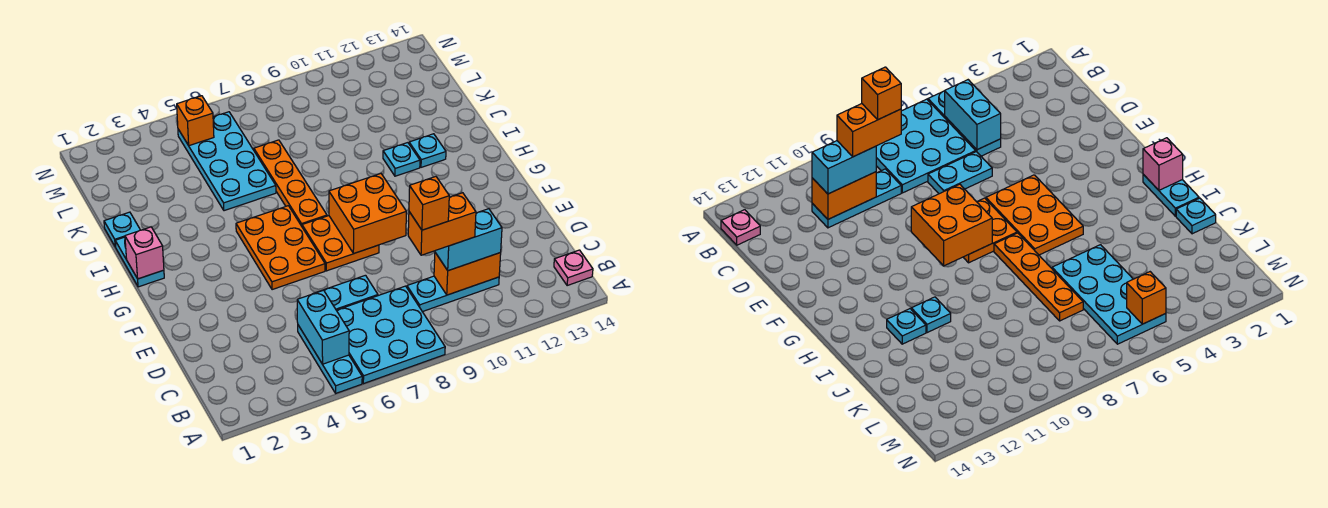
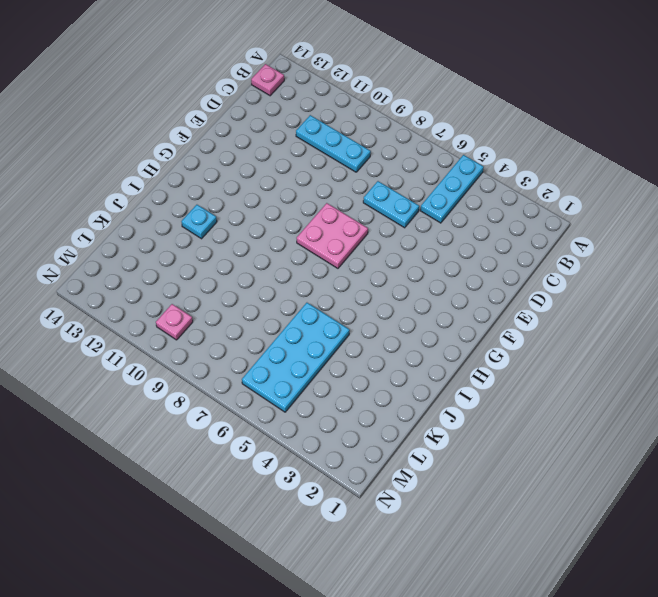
pink plate F7:G8 level 1 -> orange plate F7:G8 level 1
pink plate M10 level 1 -> none
none -> cyan plate A6:C8 level 1
none -> orange plate F5:H6 level 1
none -> cyan plate H1:I1 level 1

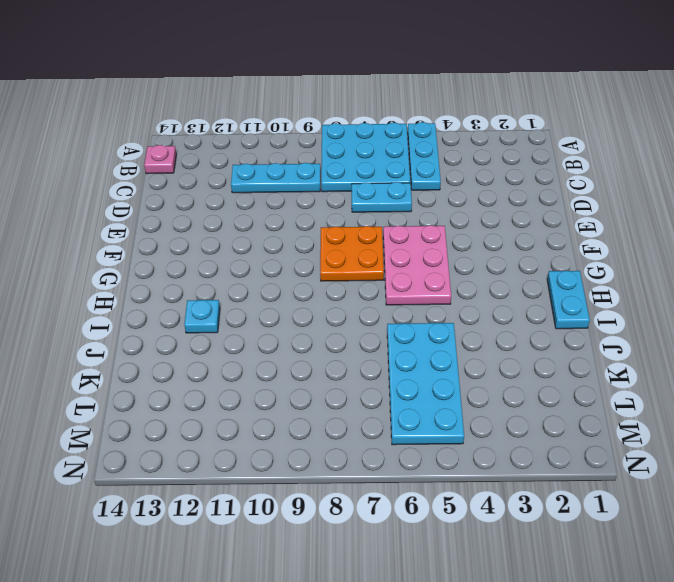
pink plate F5:H6 level 1 -> orange plate F5:H6 level 1
none -> orange plate H7:K7 level 1
none -> cyan plate I11 level 1
none -> cyan plate J1 level 1

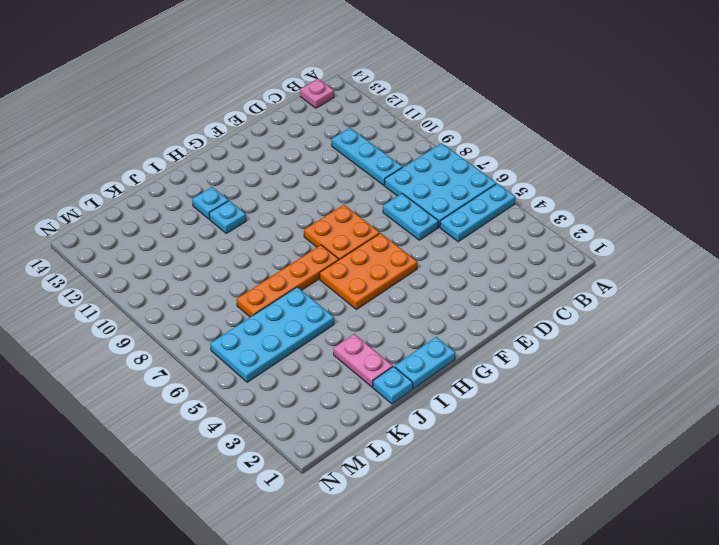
pink plate J2:J3 level 1 -> none
none -> cyan brick B5:C5 level 2
none -> orange brick C10:C11 level 2
none -> orange brick F8:G9 level 2

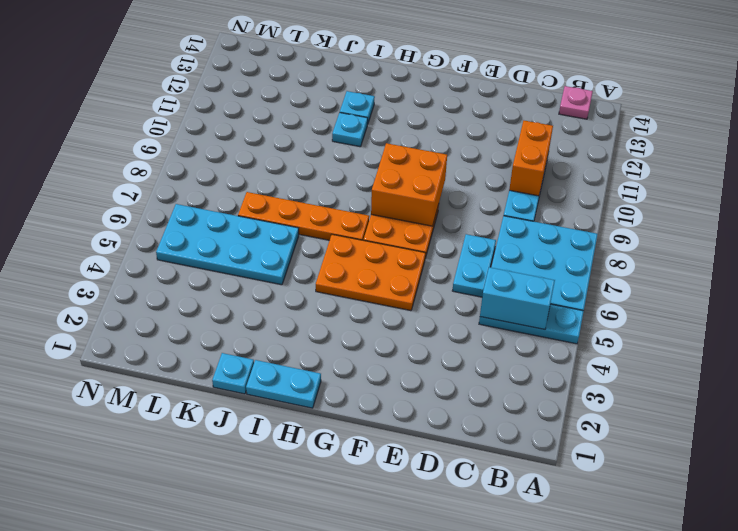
none -> pink brick H1 level 2
none -> orange brick M5 level 2
none -> cyan brick C10:C11 level 3

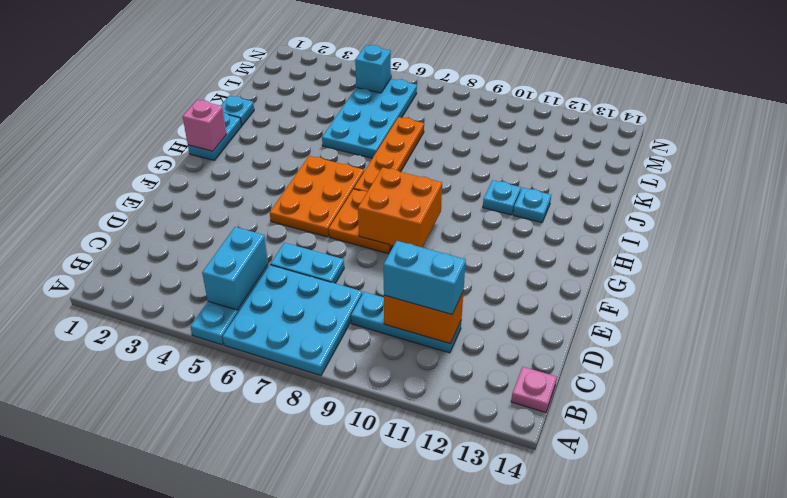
cyan brick M5 level 2 -> orange brick M5 level 2
none -> orange brick C9:C10 level 4
none -> orange brick C9 level 5

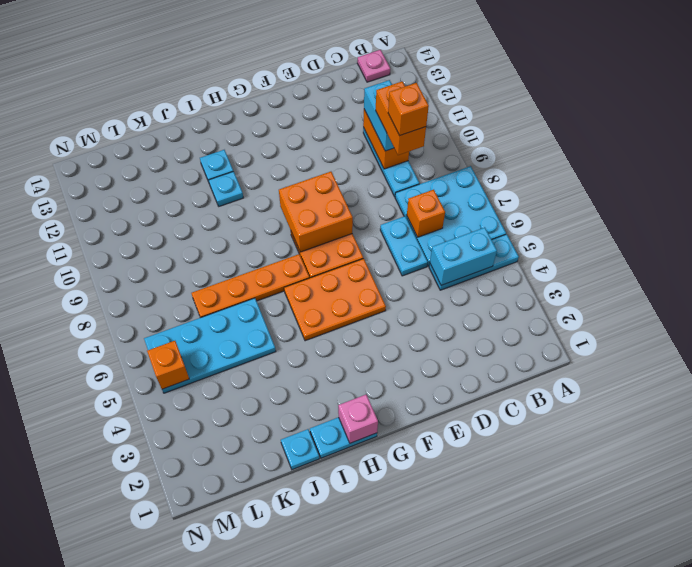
orange brick C7 level 2 -> none

